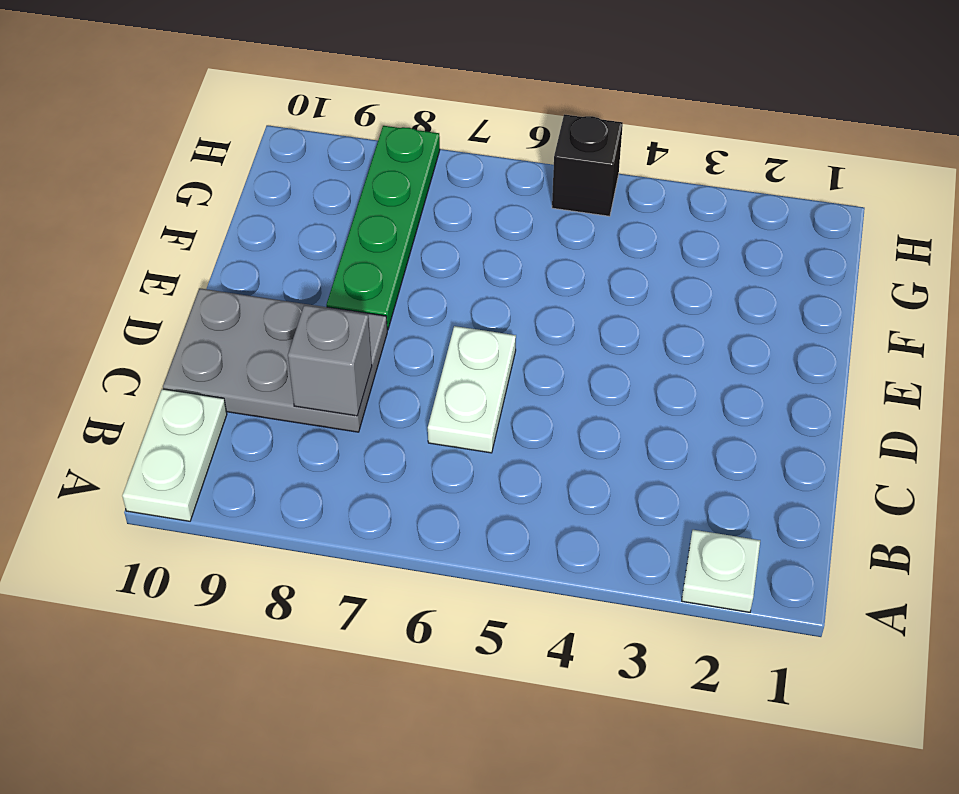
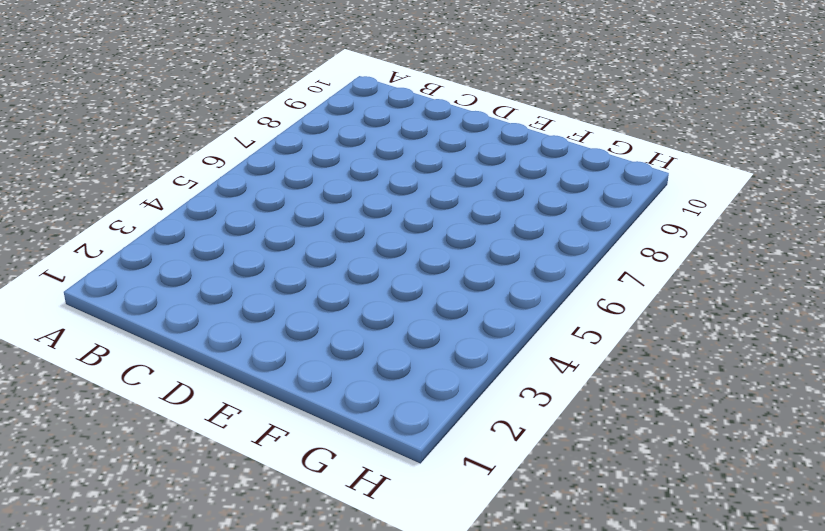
none -> white plate A2 level 1
none -> white plate A10:B10 level 1

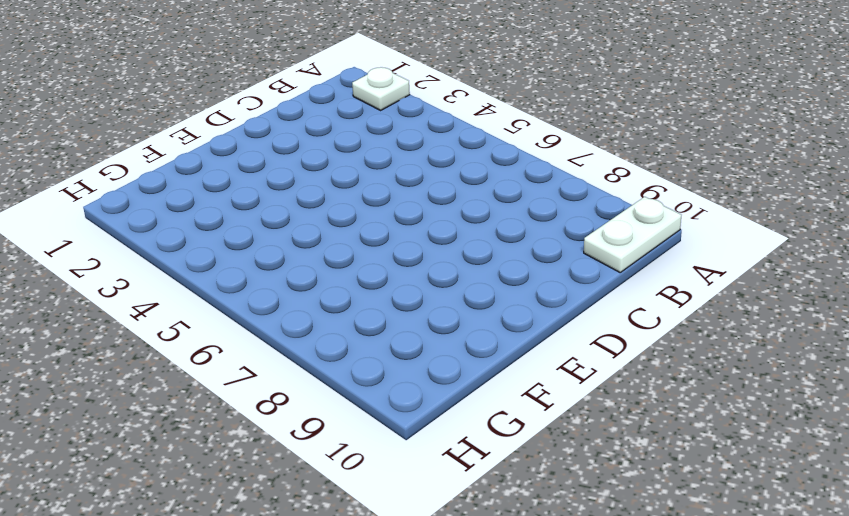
none -> white plate C6:D6 level 1
none -> grey plate C8:D10 level 1

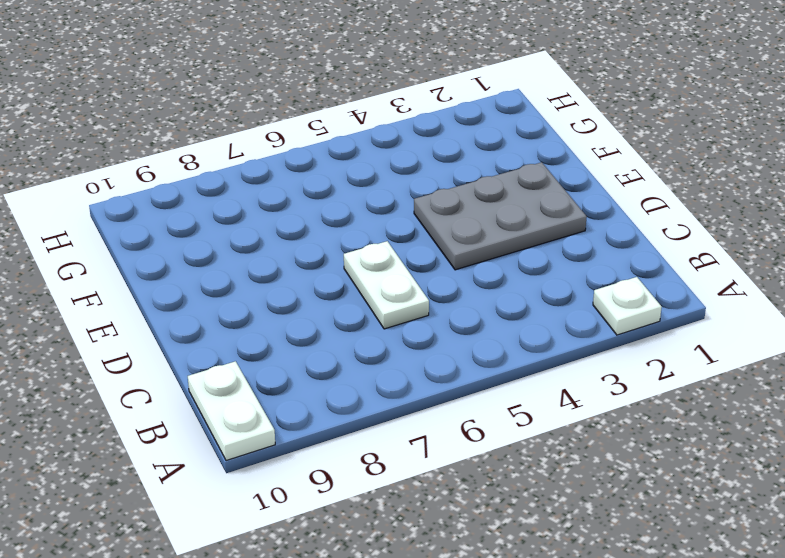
grey plate D2:E4 level 1 -> grey plate C8:D10 level 1
none -> green plate E8:H8 level 1
none -> black brick H5 level 1

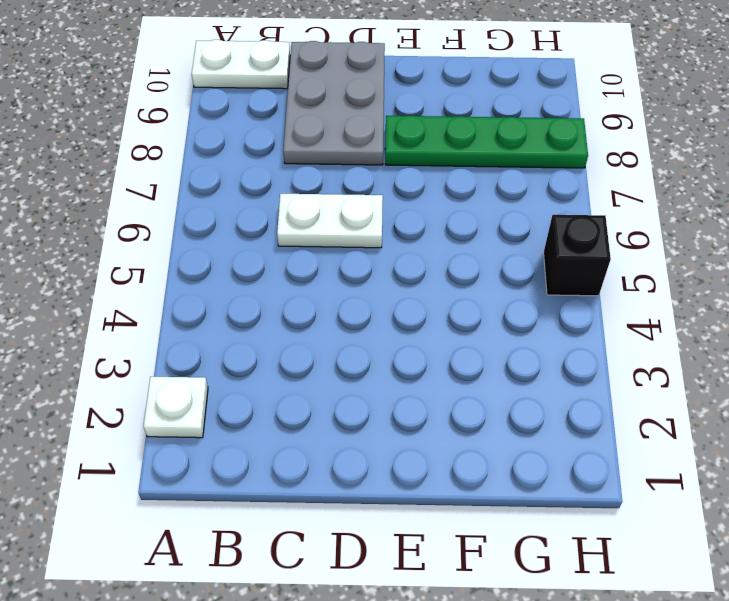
none -> grey brick C8 level 2

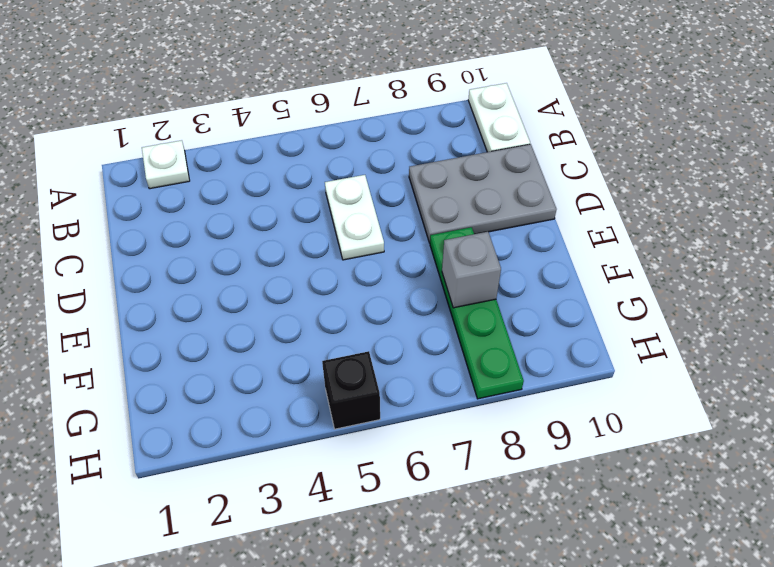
grey brick F8 level 2 -> grey brick C8 level 2

